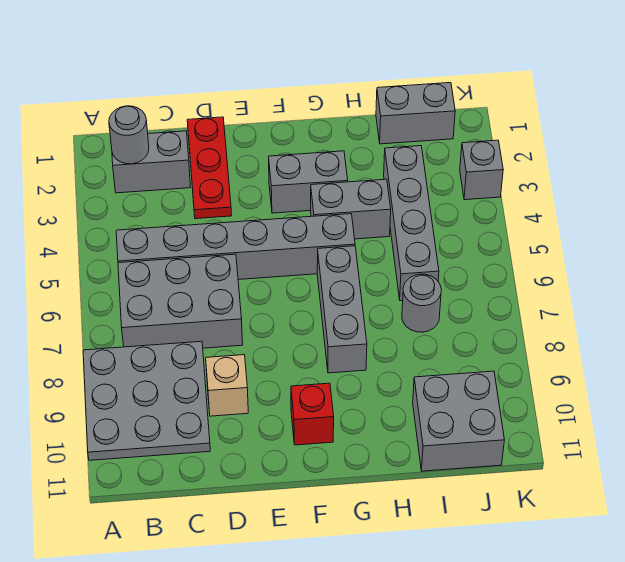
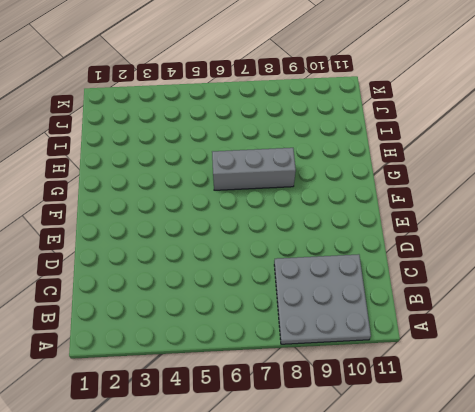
none -> grey brick B2:C2 level 1
none -> grey brick B5:G5 level 1
none -> grey brick B6:D7 level 1

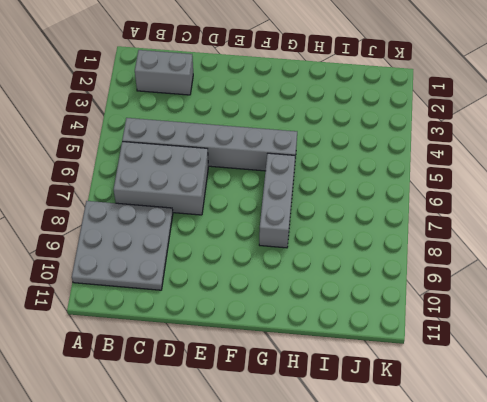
none -> red plate D1:D3 level 1
none -> tan brick D9 level 1
none -> grey brick F3:G3 level 1

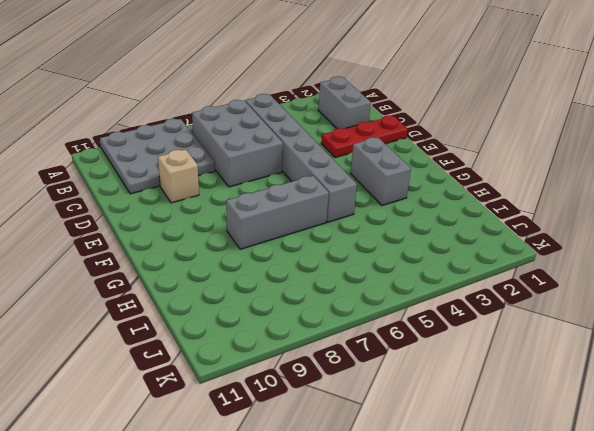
none -> red brick F10 level 1
none -> grey brick G4:H4 level 1
none -> grey brick I1:J1 level 1

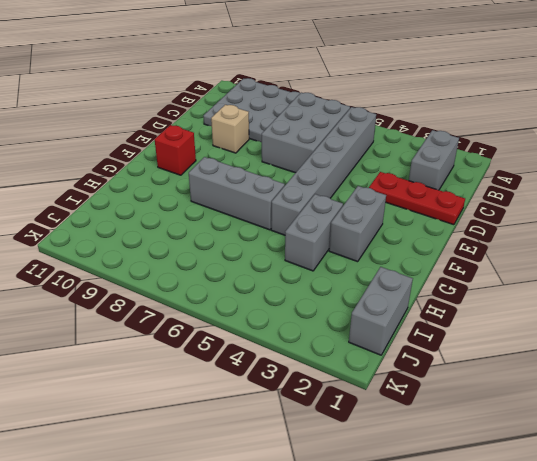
none -> grey brick I3:I6 level 1
none -> grey round brick I7 level 1
none -> grey brick I10:J11 level 1

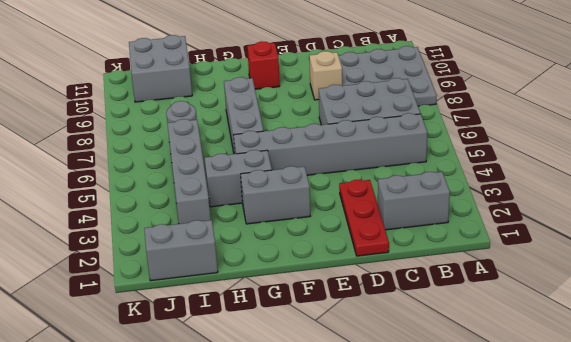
none -> grey brick K3 level 1
none -> grey round brick B2 level 2

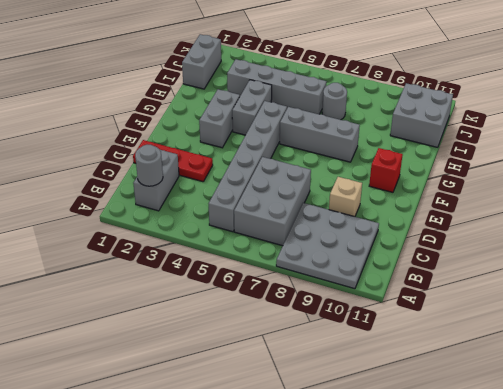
none -> grey brick K3 level 1

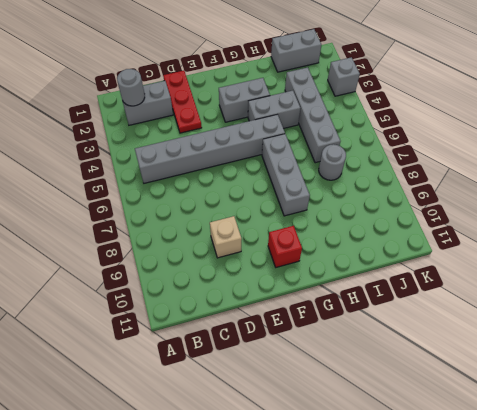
none -> grey plate A8:C10 level 1
none -> grey brick B6:D7 level 1
none -> grey brick I10:J11 level 1

